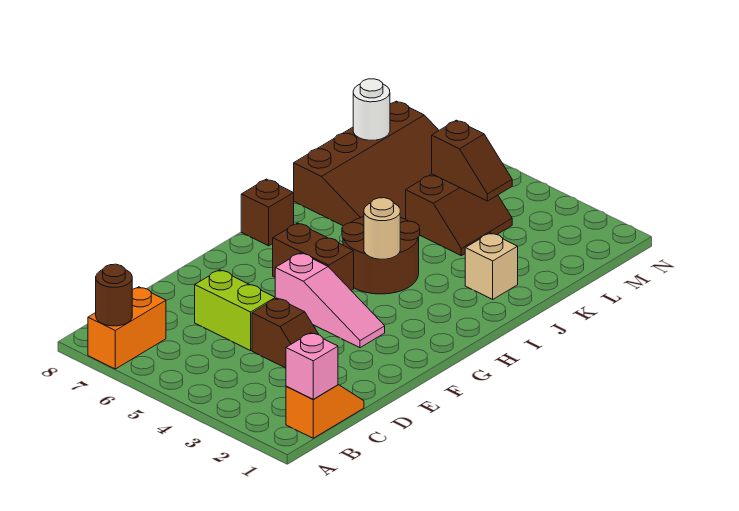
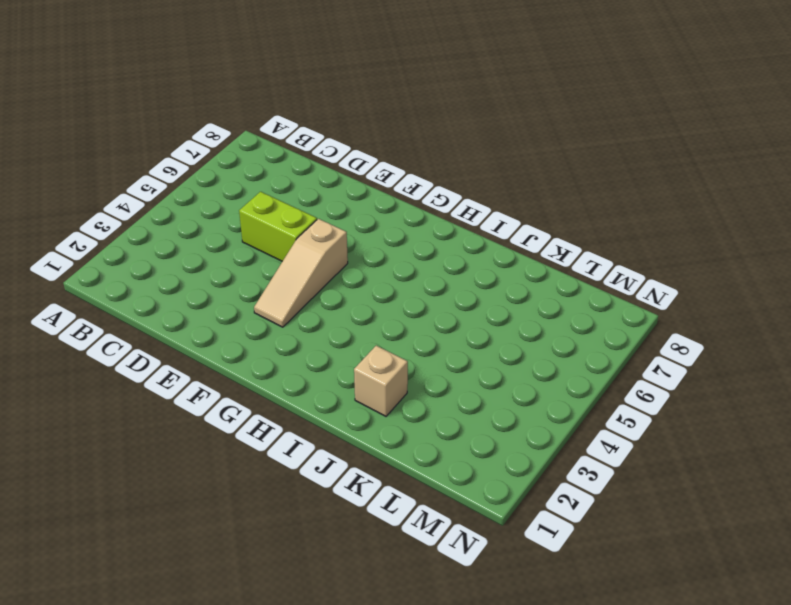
lime brick D5:E5 level 1 -> lime brick D5:D6 level 1
tan slope F3:F5 level 1 top 5 -> pink slope F3:F5 level 1 top 5
none -> orange brick A7:B7 level 1
none -> orange slope B1:C1 level 1 top B
none -> brown slope D3:D4 level 1 top 4

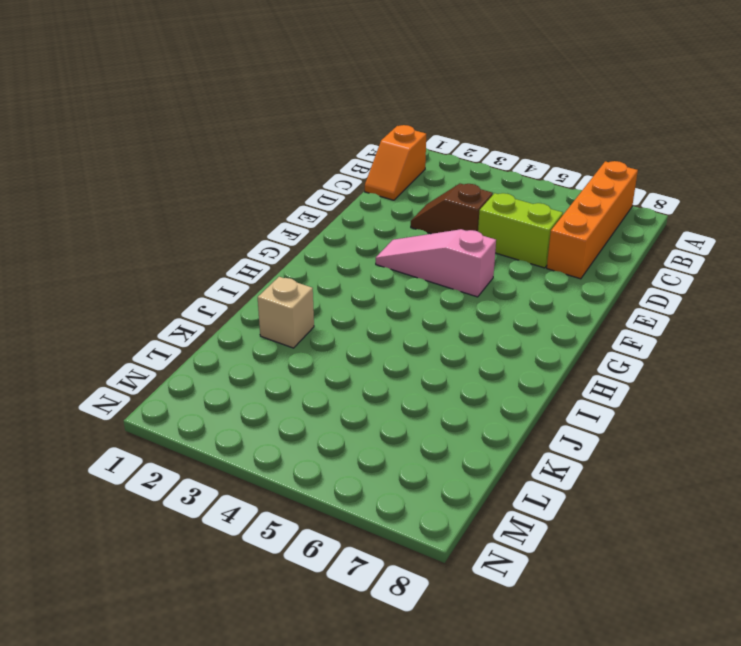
orange brick A7:D7 level 1 -> orange brick A7:B7 level 1
none -> brown brick G5:G6 level 1
none -> brown round brick H4:I5 level 1
none -> brown brick H8 level 1

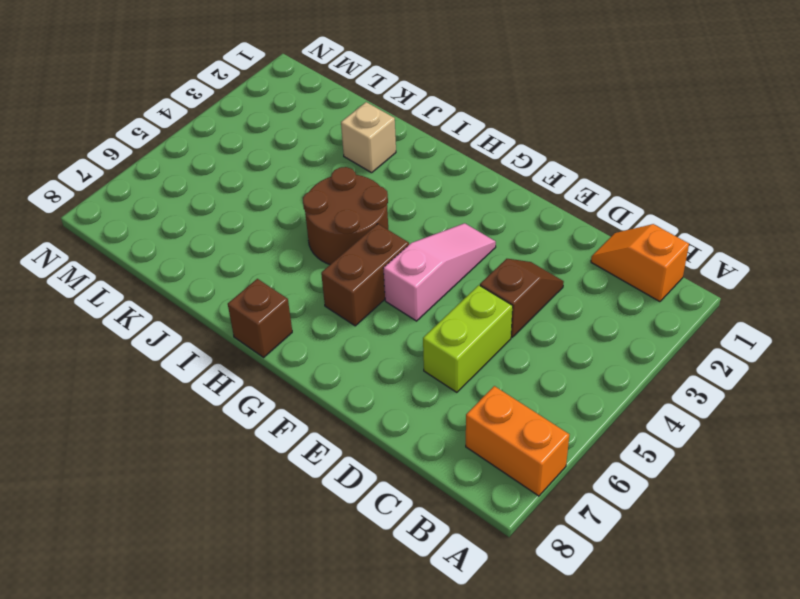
none -> brown slope J6:M8 level 1 top 8
none -> brown slope K4:L5 level 1 top 5
none -> brown round brick A7 level 2

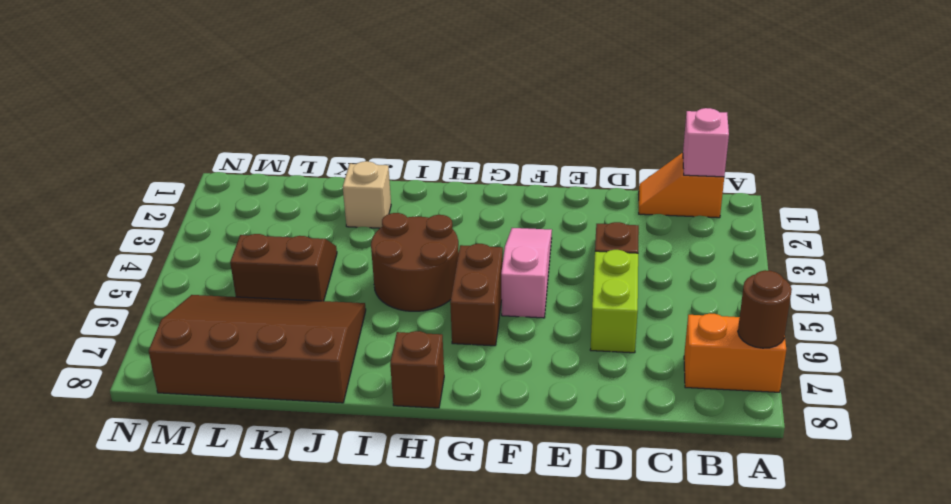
none -> tan round brick H4 level 2
none -> brown slope L4:L5 level 2 top 5
none -> white round brick L8 level 2

